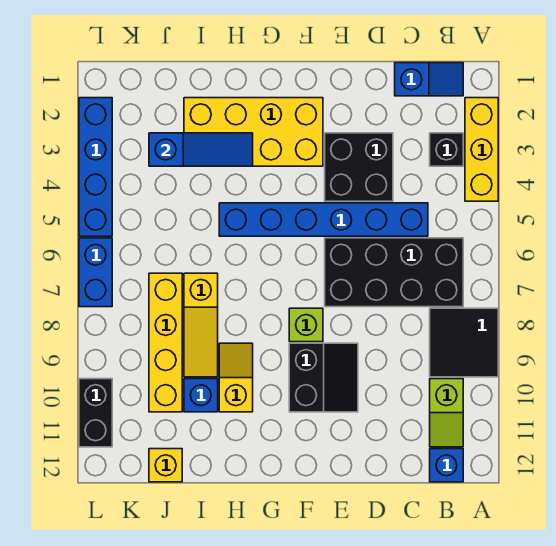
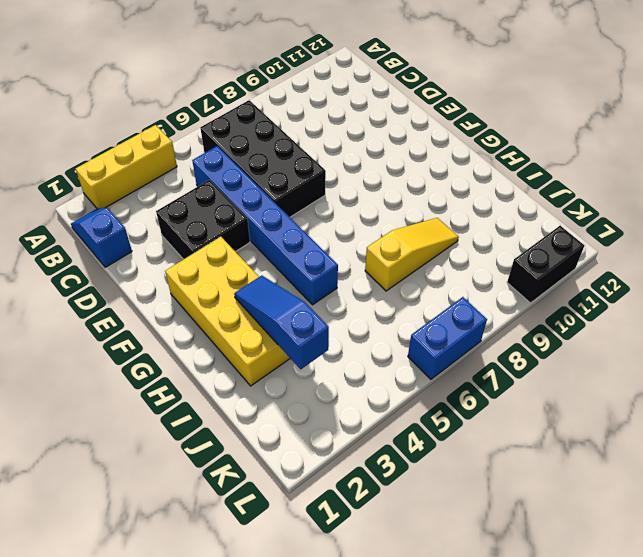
none -> black tile A8:B9 level 1
none -> black brick B3 level 1
none -> lime slope B10:B11 level 1 top 10

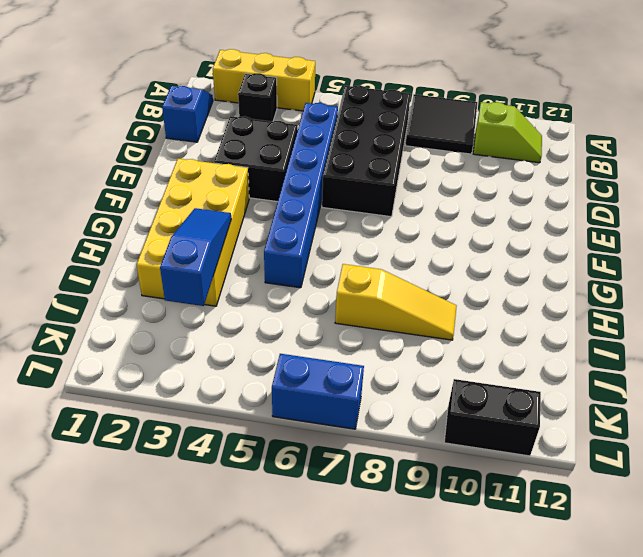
none -> blue brick B12 level 1
none -> black slope E9:F10 level 1 top F
none -> lime brick F8 level 1

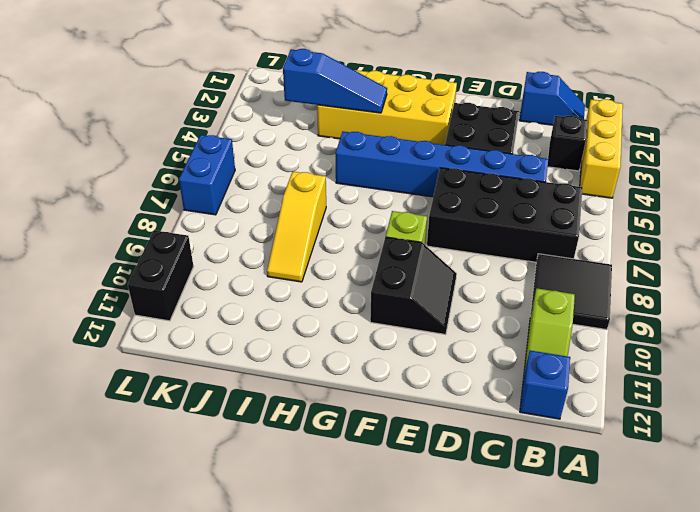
none -> yellow slope H9:H10 level 1 top 10
none -> blue brick I10 level 1
none -> yellow brick J7:J10 level 1

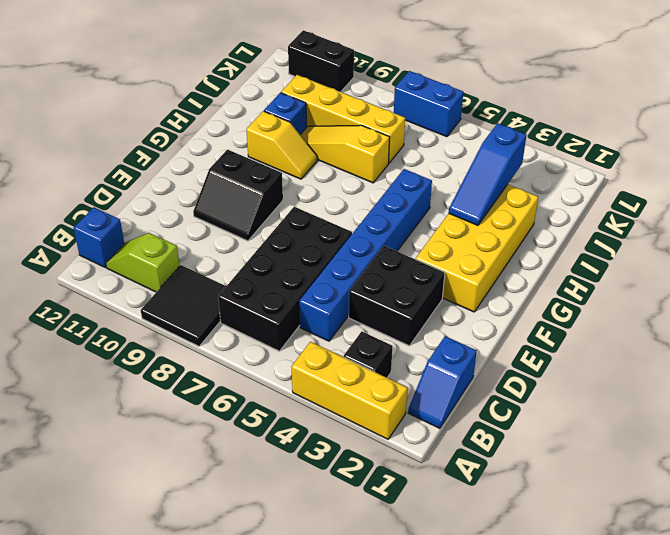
none -> lime brick F8 level 1
none -> yellow brick J12 level 1
none -> blue brick L2:L5 level 1

